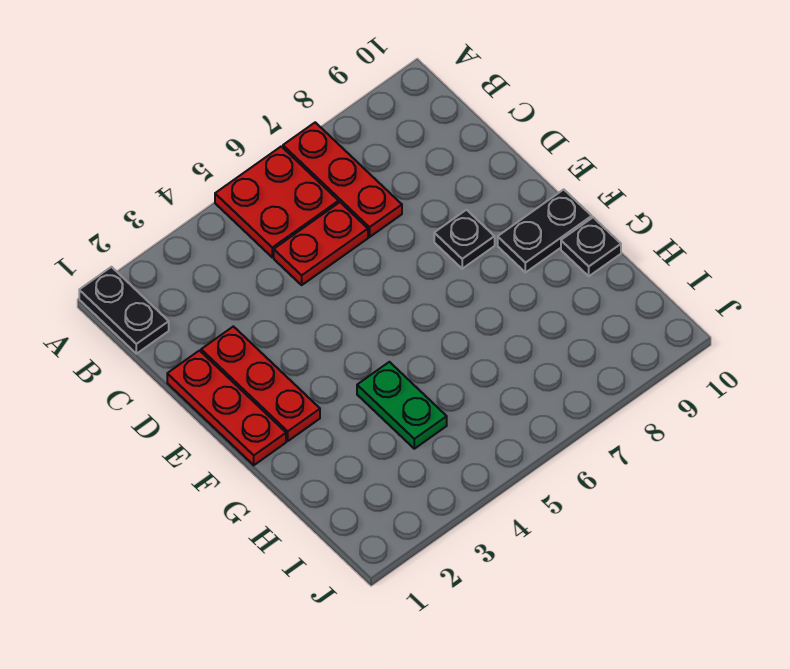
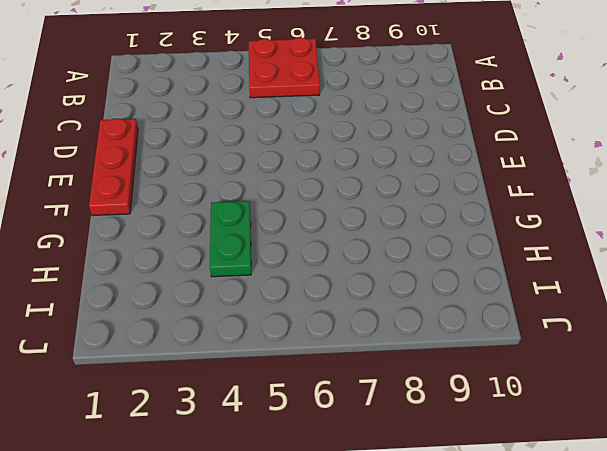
none -> black plate A1:B1 level 1
none -> red plate A7:C7 level 1

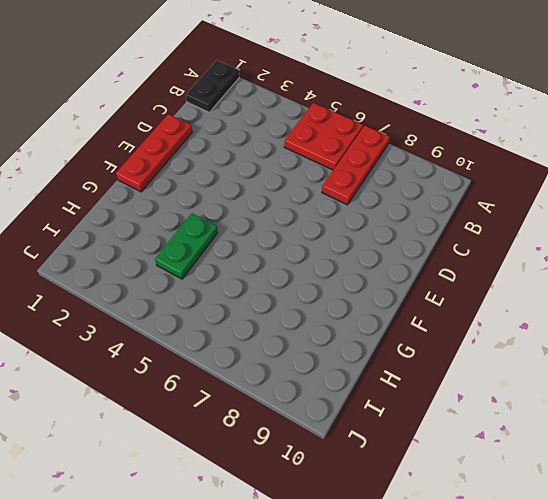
none -> red plate C5:C6 level 1
none -> red plate D2:F2 level 1

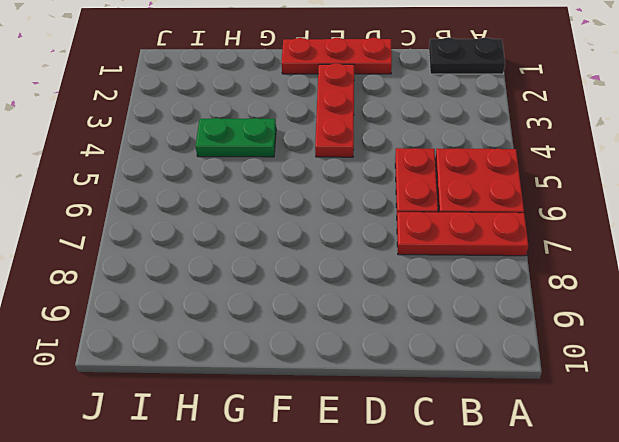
red plate E2:E4 level 1 -> red plate D2:F2 level 1
none -> black plate E8 level 1
none -> black plate F9:F10 level 1

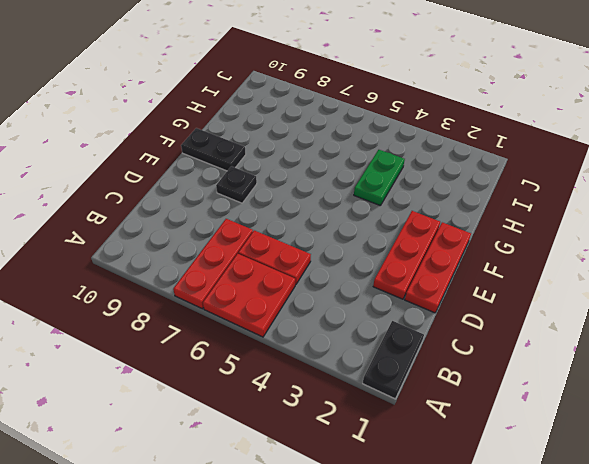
none -> black plate G10 level 1

